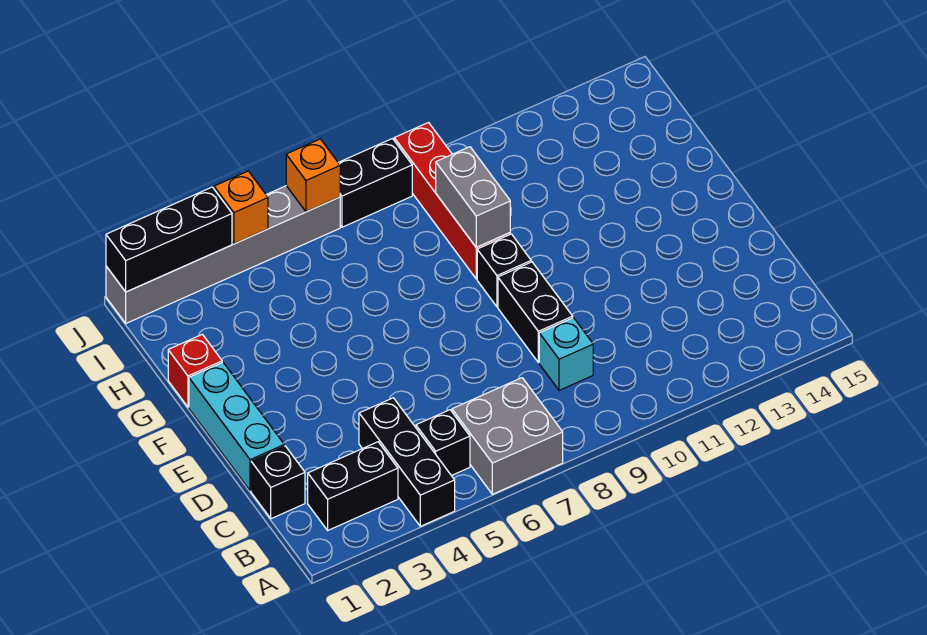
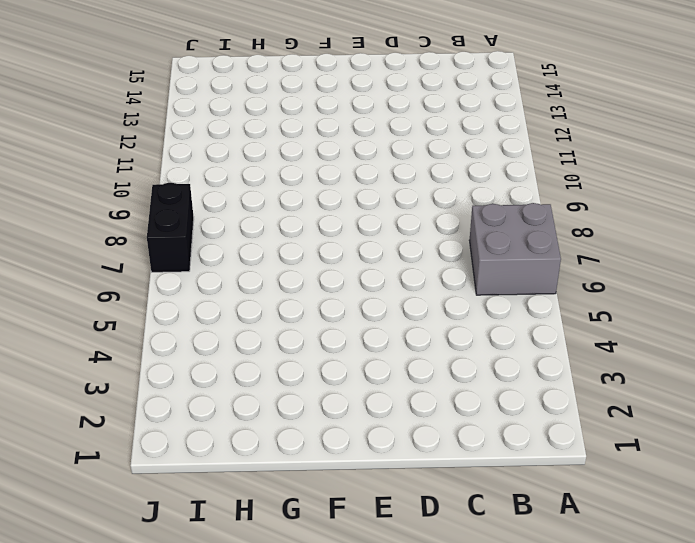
none -> black brick A4:C4 level 1
none -> black brick B2:B3 level 1
none -> black brick B5 level 1

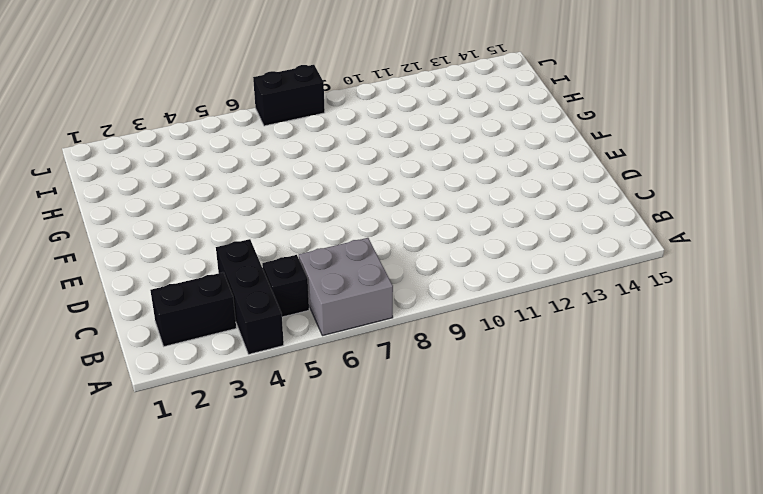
none -> black brick C1 level 1
none -> cyan brick C9 level 1
none -> cyan brick D1:F1 level 1

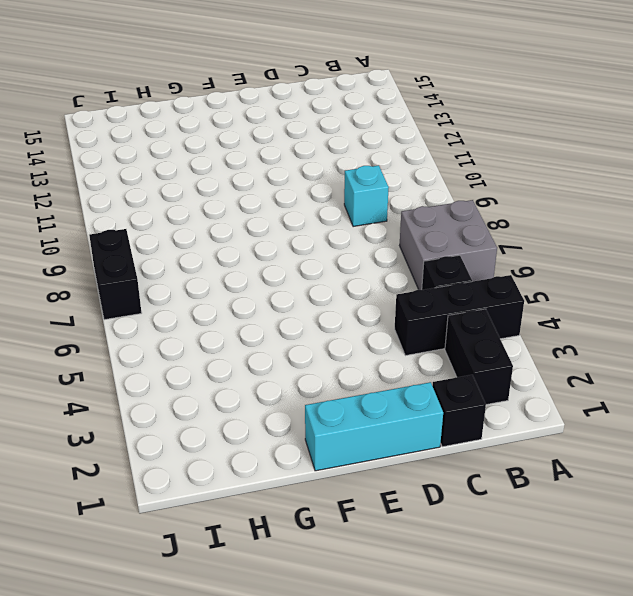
none -> black brick D9:E9 level 1
none -> black brick F9 level 1
none -> red brick G1 level 1

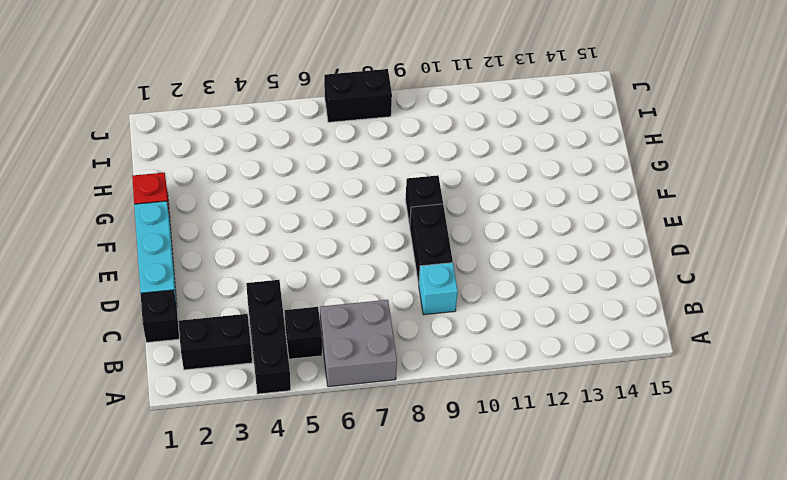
none -> red brick G9:J9 level 1
none -> grey brick J1:J6 level 1
none -> grey brick G9:H9 level 2

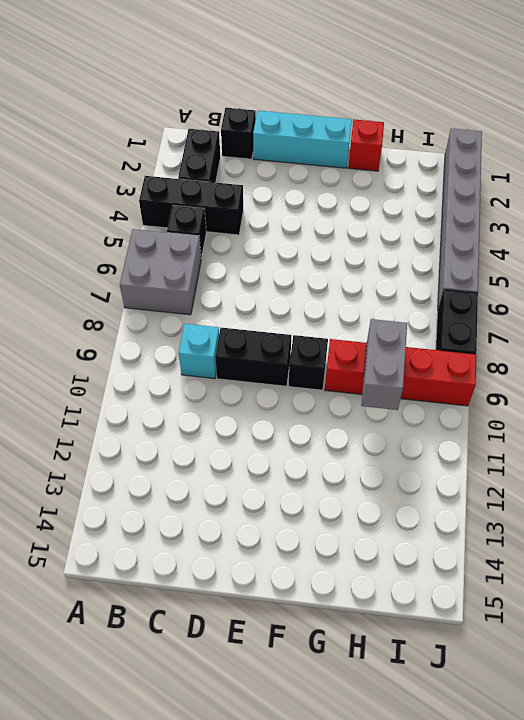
grey brick H9:H10 level 2 -> grey brick G9:H9 level 2
none -> black brick J1:J3 level 2
none -> orange brick J4 level 2
none -> orange brick J6 level 2

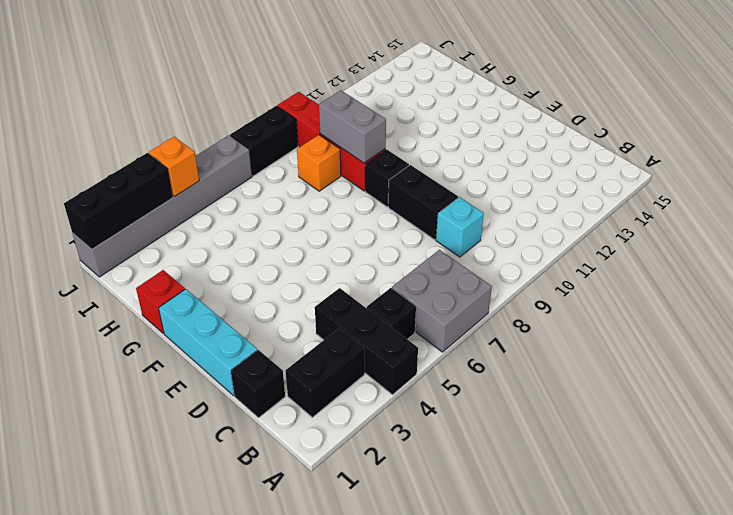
orange brick H8 level 1 -> orange brick J6 level 2

